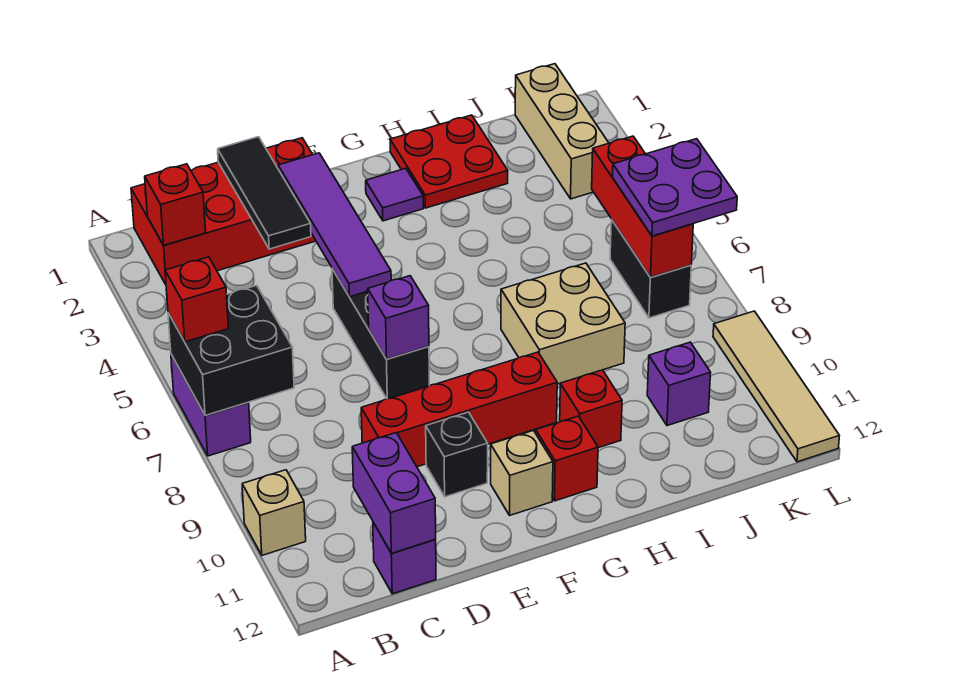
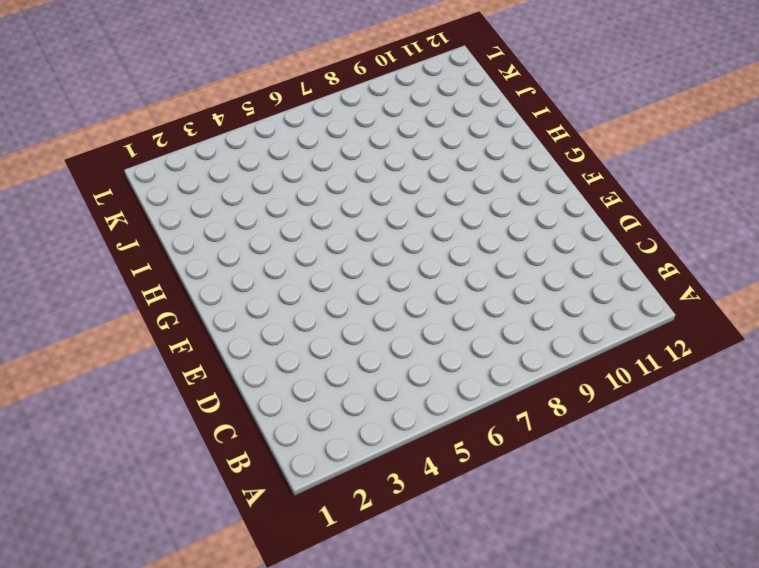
none -> purple brick A6:A7 level 1
none -> tan brick A10 level 1
none -> red brick B1:E2 level 1

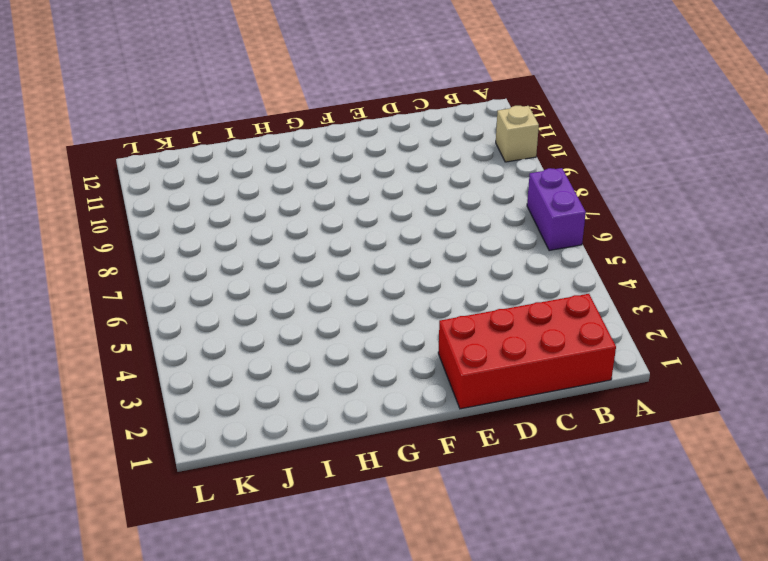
none -> purple brick C12 level 1
none -> red brick D9:G9 level 1
none -> black brick E5:E7 level 1

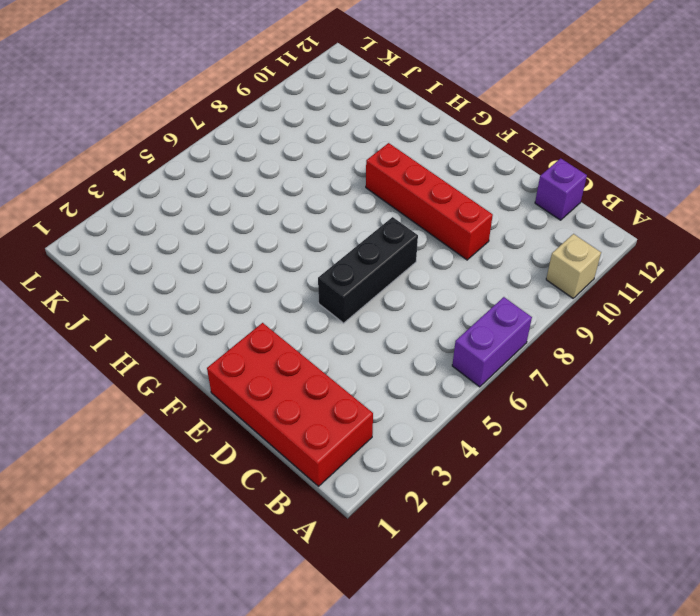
none -> black brick E10 level 1
none -> tan brick F11 level 1
none -> purple tile G2 level 1

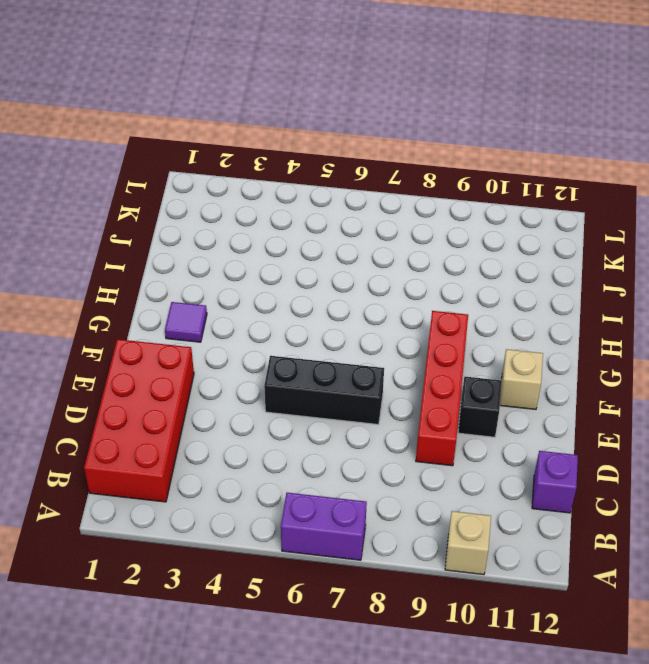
none -> red brick G11 level 1
none -> red plate H1:I2 level 1
none -> tan brick H7:I8 level 1

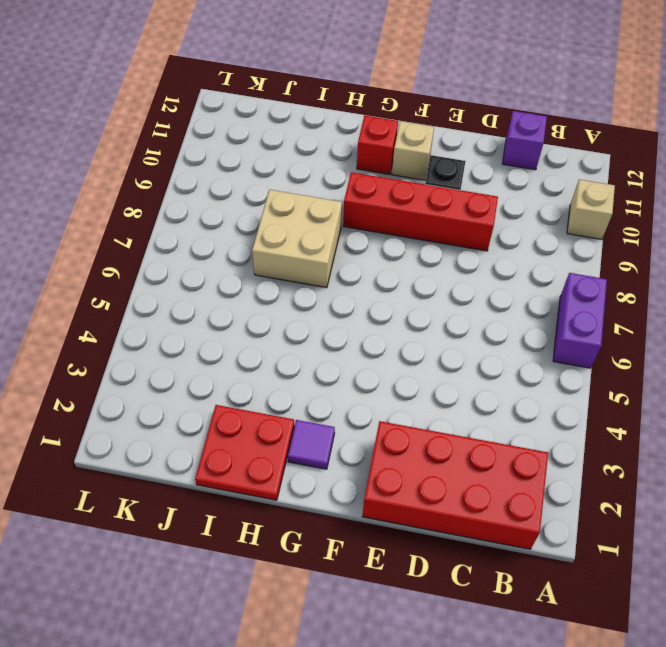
none -> black brick E5:E7 level 1
none -> red brick H10 level 1
none -> purple brick J10 level 1

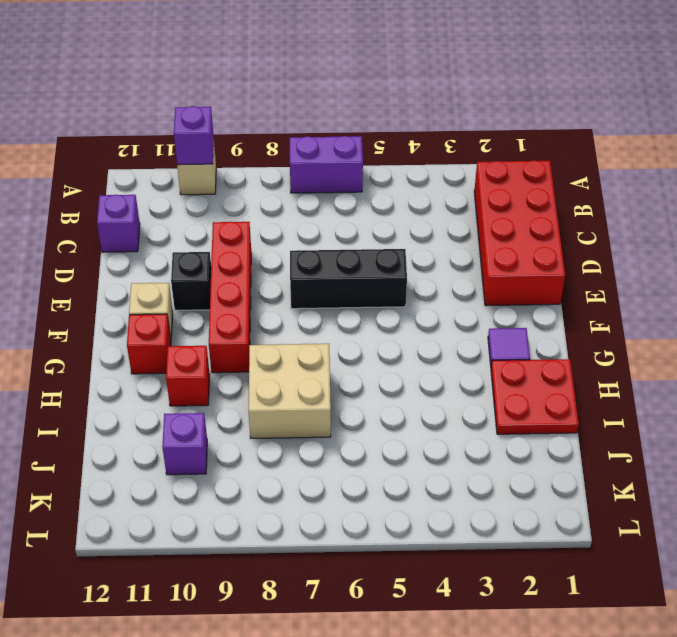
purple brick A10 level 2 -> purple brick E7 level 2
none -> tan brick K1:K3 level 1
none -> black brick K6:K7 level 1
none -> tan tile L9:L12 level 1

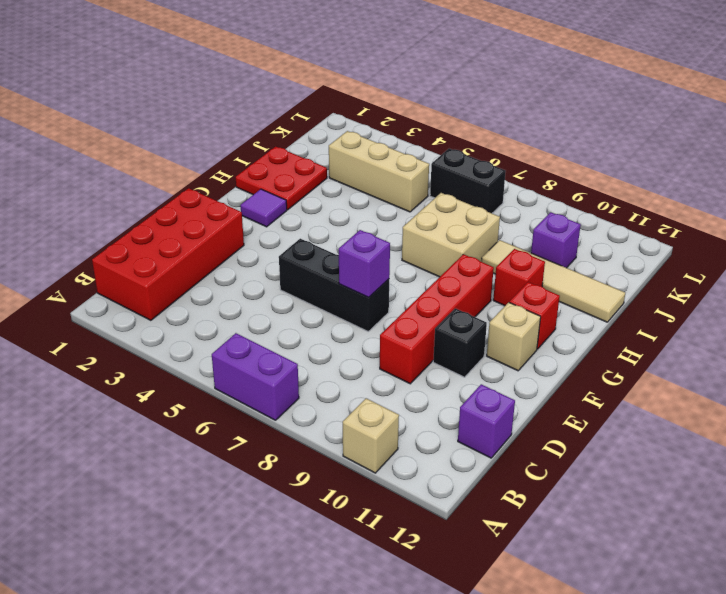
tan tile I9:I12 level 1 -> tan tile L9:L12 level 1
tan brick J3:J5 level 1 -> tan brick K1:K3 level 1
none -> black brick A6:B7 level 2
none -> red brick B2 level 2
none -> purple brick C11:C12 level 2

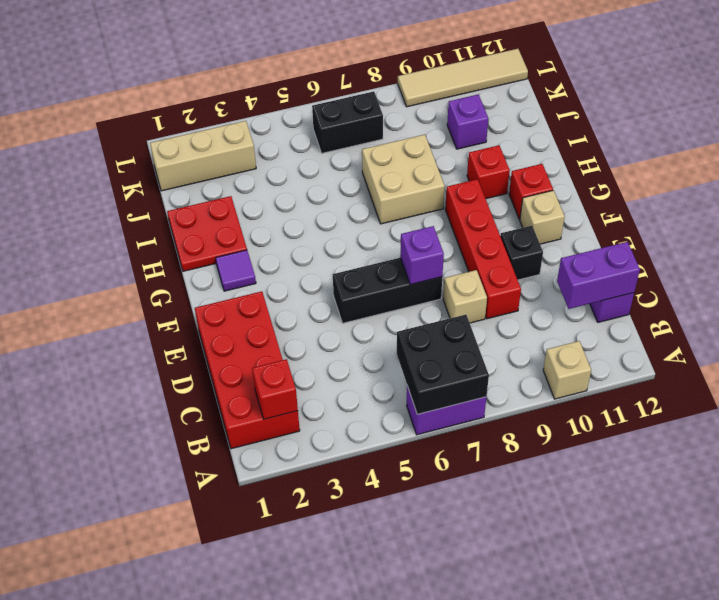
tan brick D8 level 1 -> none
none -> black tile D1:D3 level 2
none -> purple tile E2:E5 level 2
none -> red brick K5:K7 level 2

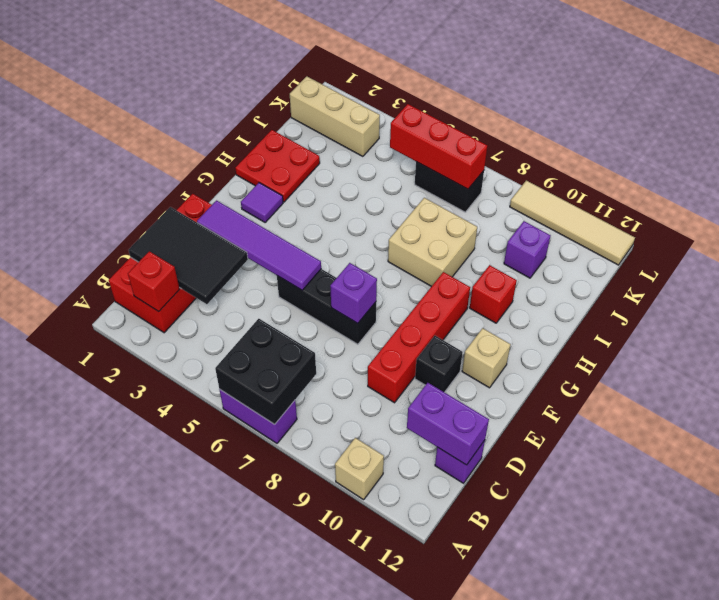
black tile C1:D3 level 2 -> black tile D1:D3 level 2
none -> red brick G11 level 1
none -> red brick A6 level 3
none -> purple plate K6:L7 level 3

